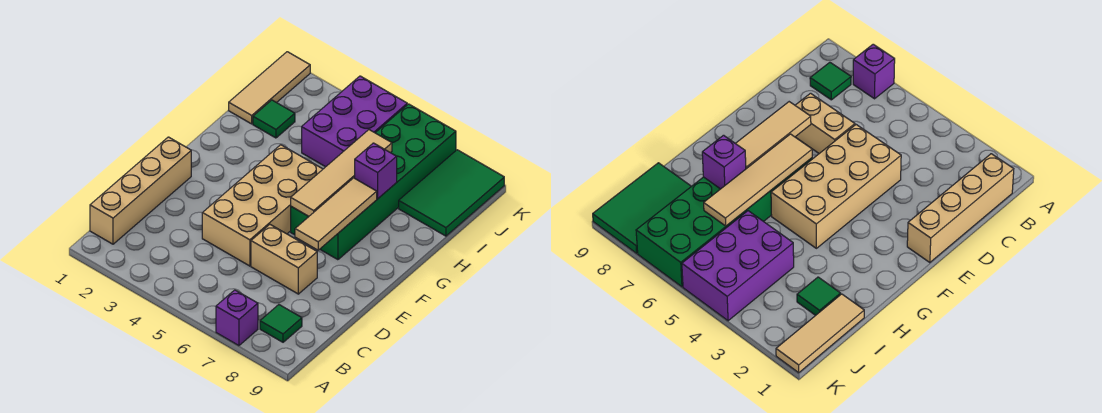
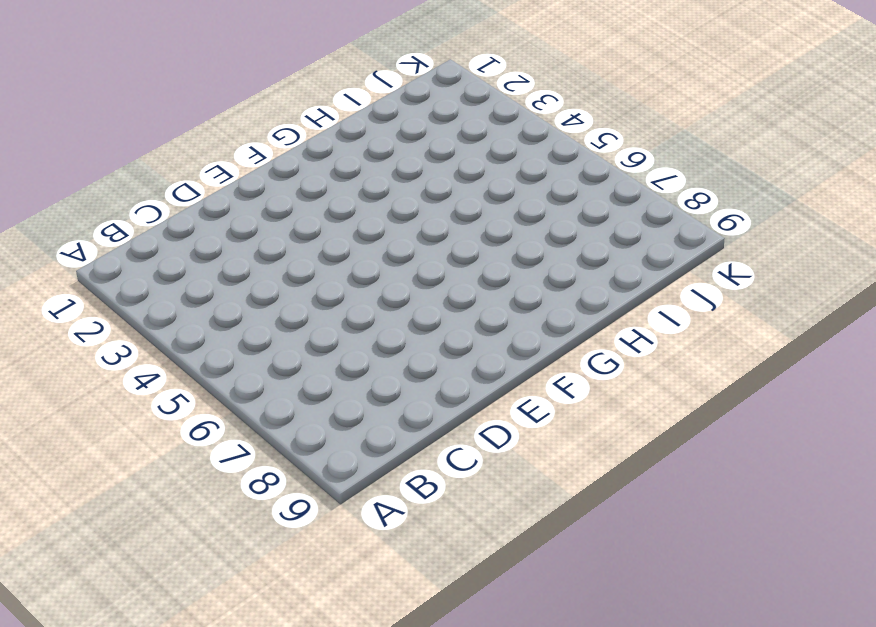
none -> purple brick A7 level 1
none -> tan brick B1:E1 level 1
none -> green tile B8 level 1

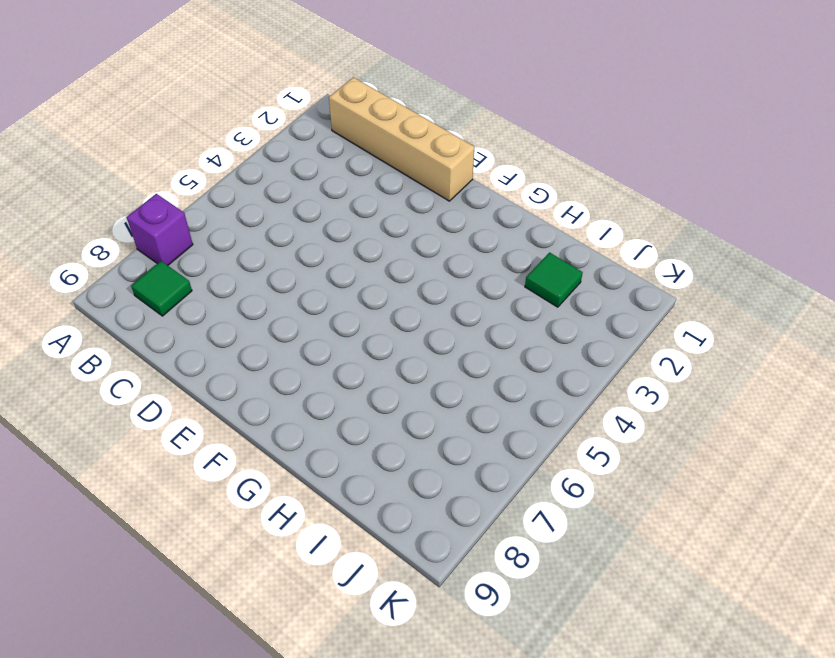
none -> tan brick D4:G5 level 1
none -> tan brick D6:D7 level 1
none -> green brick F6:K7 level 1

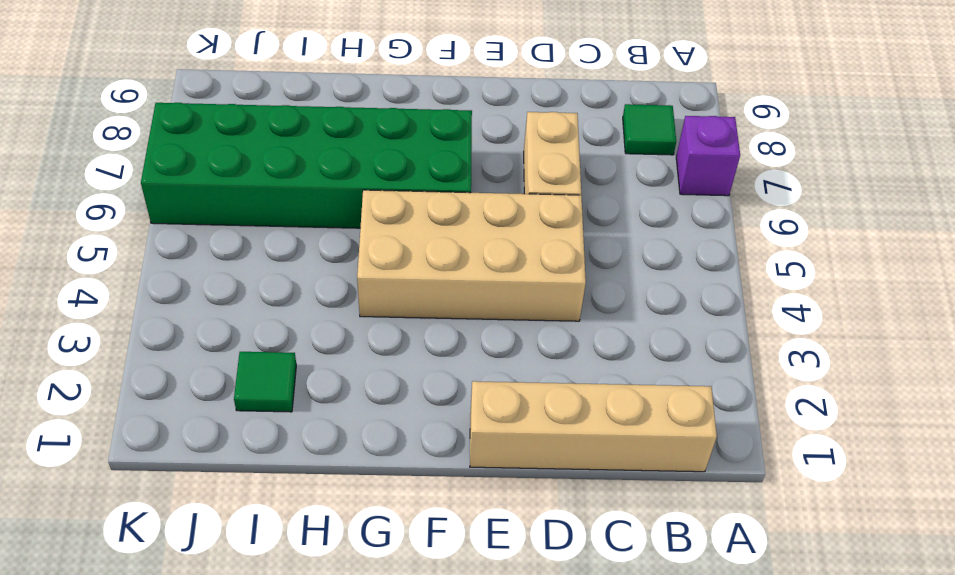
none -> tan tile I1:K1 level 1
none -> purple brick I4:K5 level 1
none -> green tile I8:K9 level 1

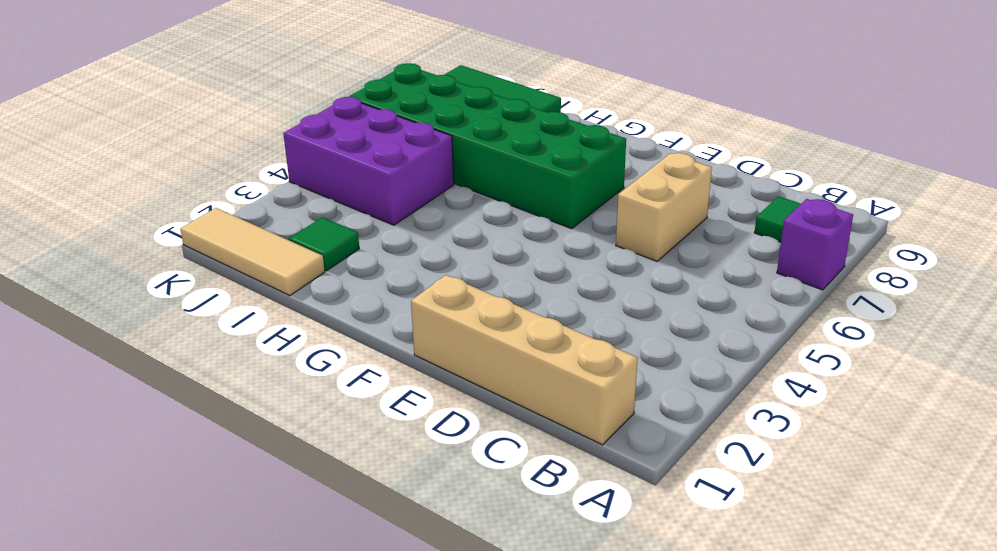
none -> tan brick D4:G5 level 1
none -> tan tile E7:G7 level 2
none -> tan tile F6:I6 level 2

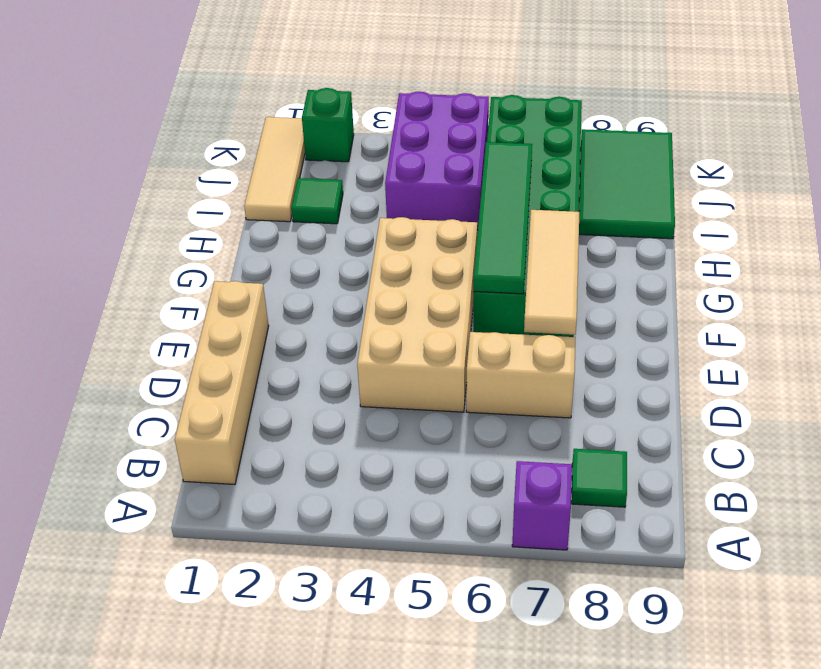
green tile F6:I6 level 2 -> tan tile F6:I6 level 2
green brick K2 level 1 -> none
none -> purple brick H7 level 2

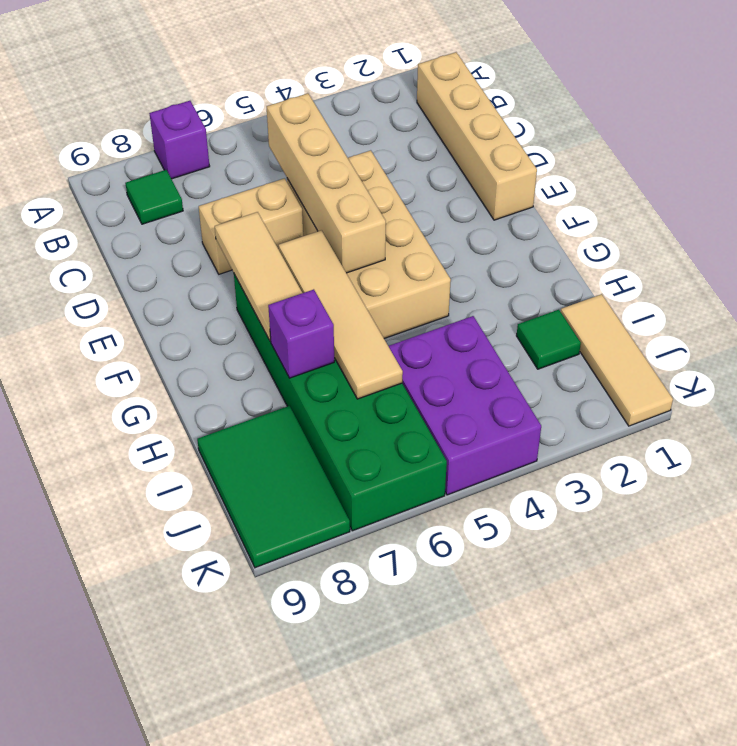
tan brick C5:F5 level 2 -> none

